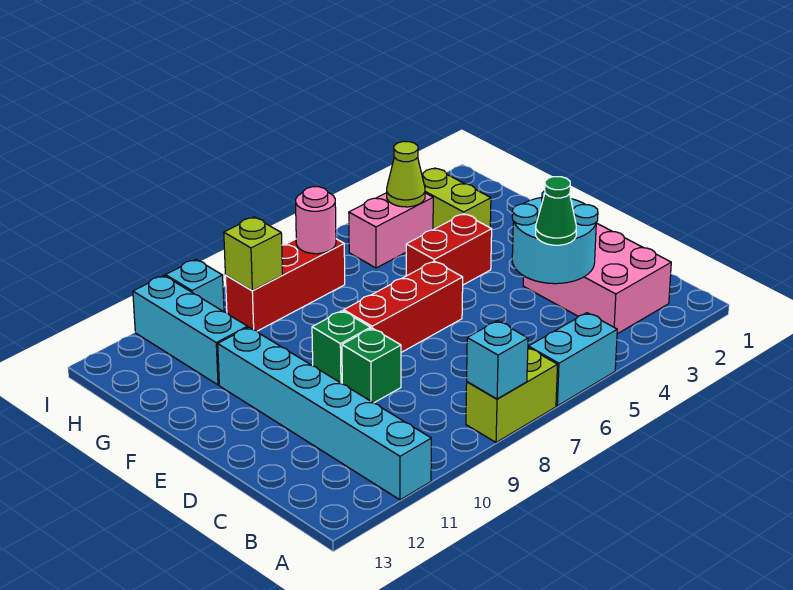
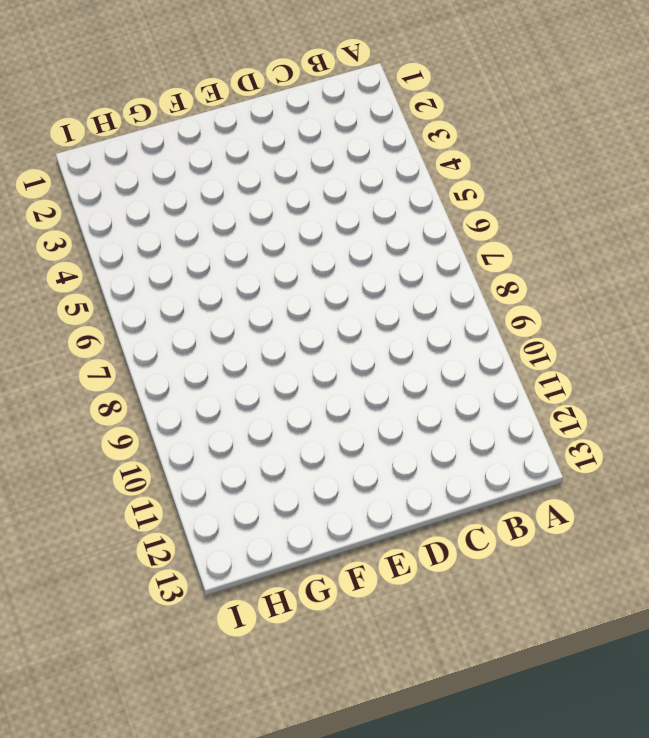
none -> cyan brick A5:A6 level 1
none -> lime brick A7:A8 level 1
none -> cyan brick A11:F11 level 1

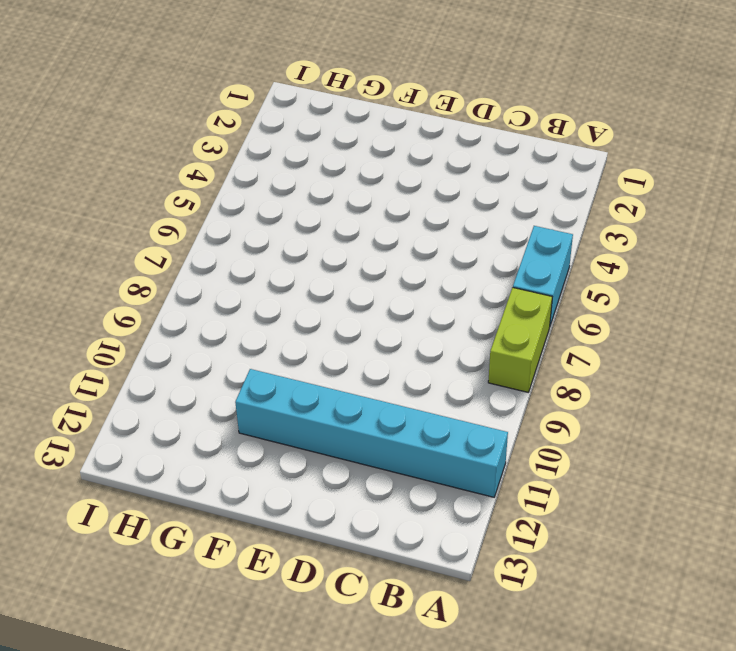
none -> pink brick B2:D3 level 1
none -> green brick D9 level 1
none -> red brick E6:E8 level 1

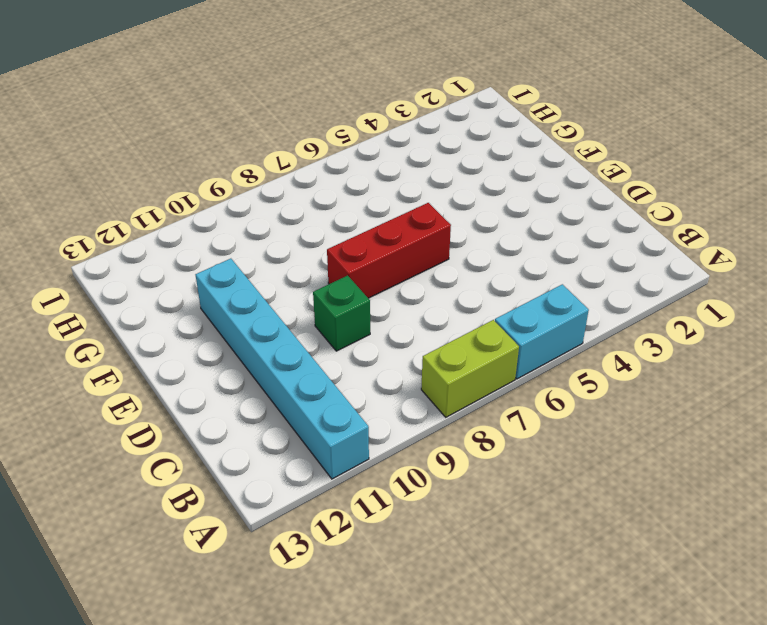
none -> pink brick B2:D3 level 1
none -> green brick E9 level 1
none -> red brick F4:F5 level 1

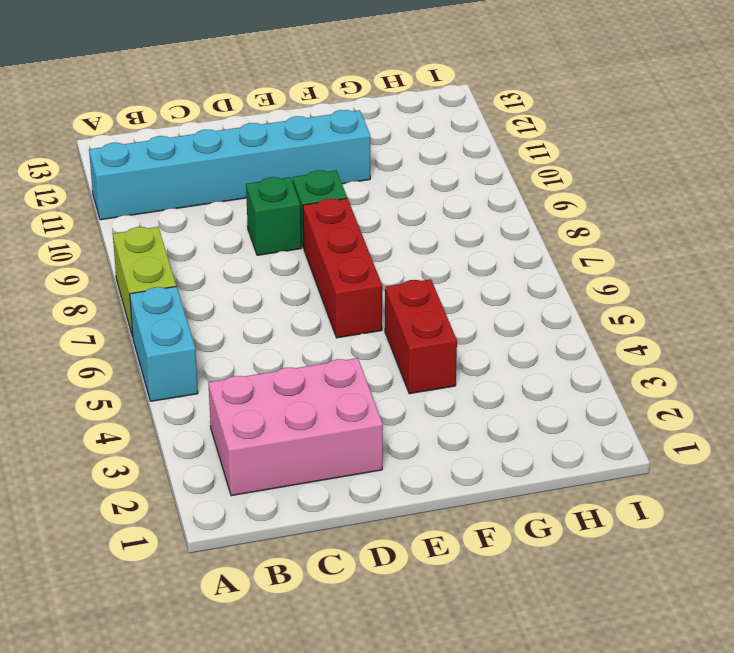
none -> lime brick G3:H3 level 1
none -> cyan brick G11:I11 level 1
none -> pink brick H4:H5 level 1

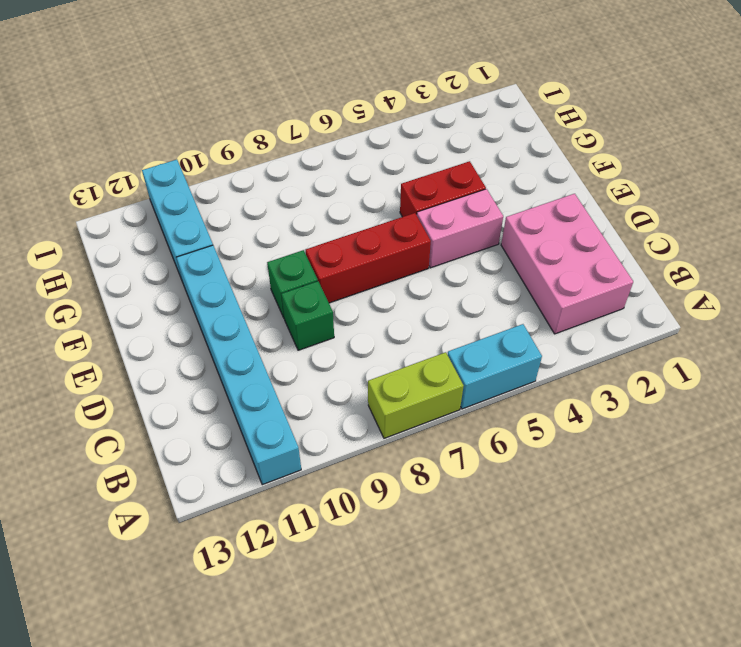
pink brick E4:E5 level 1 -> pink brick H4:H5 level 1
none -> lime brick G3:H3 level 1
none -> red brick H7:H9 level 1
none -> cyan brick I10 level 1

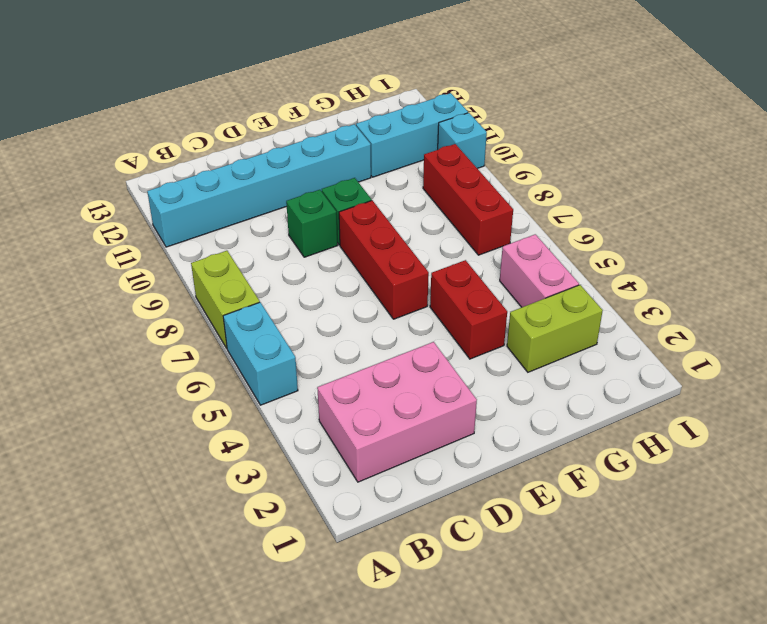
none -> cyan brick A8 level 2
none -> cyan round brick C3:D4 level 2
none -> lime cone H4 level 2

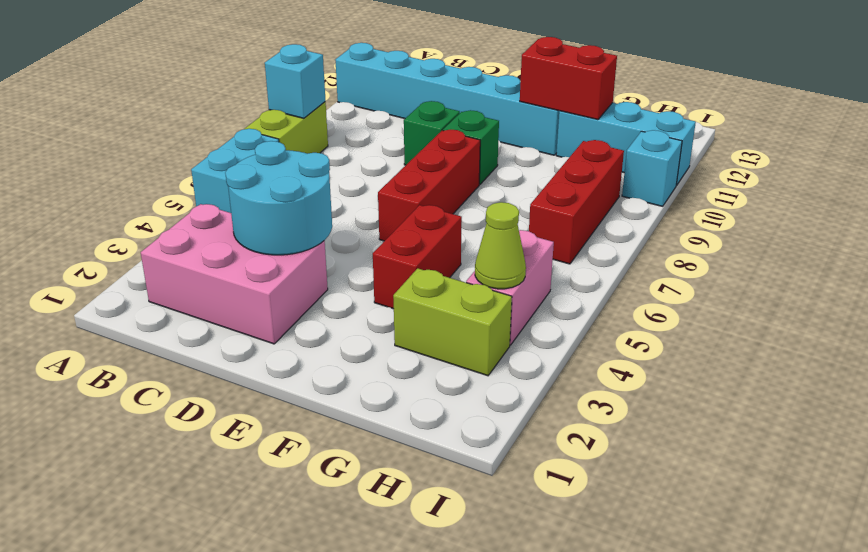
red brick F11:G11 level 2 -> none
none -> pink round brick H7 level 2
none -> lime brick H9 level 2
none -> green cone C4 level 3

